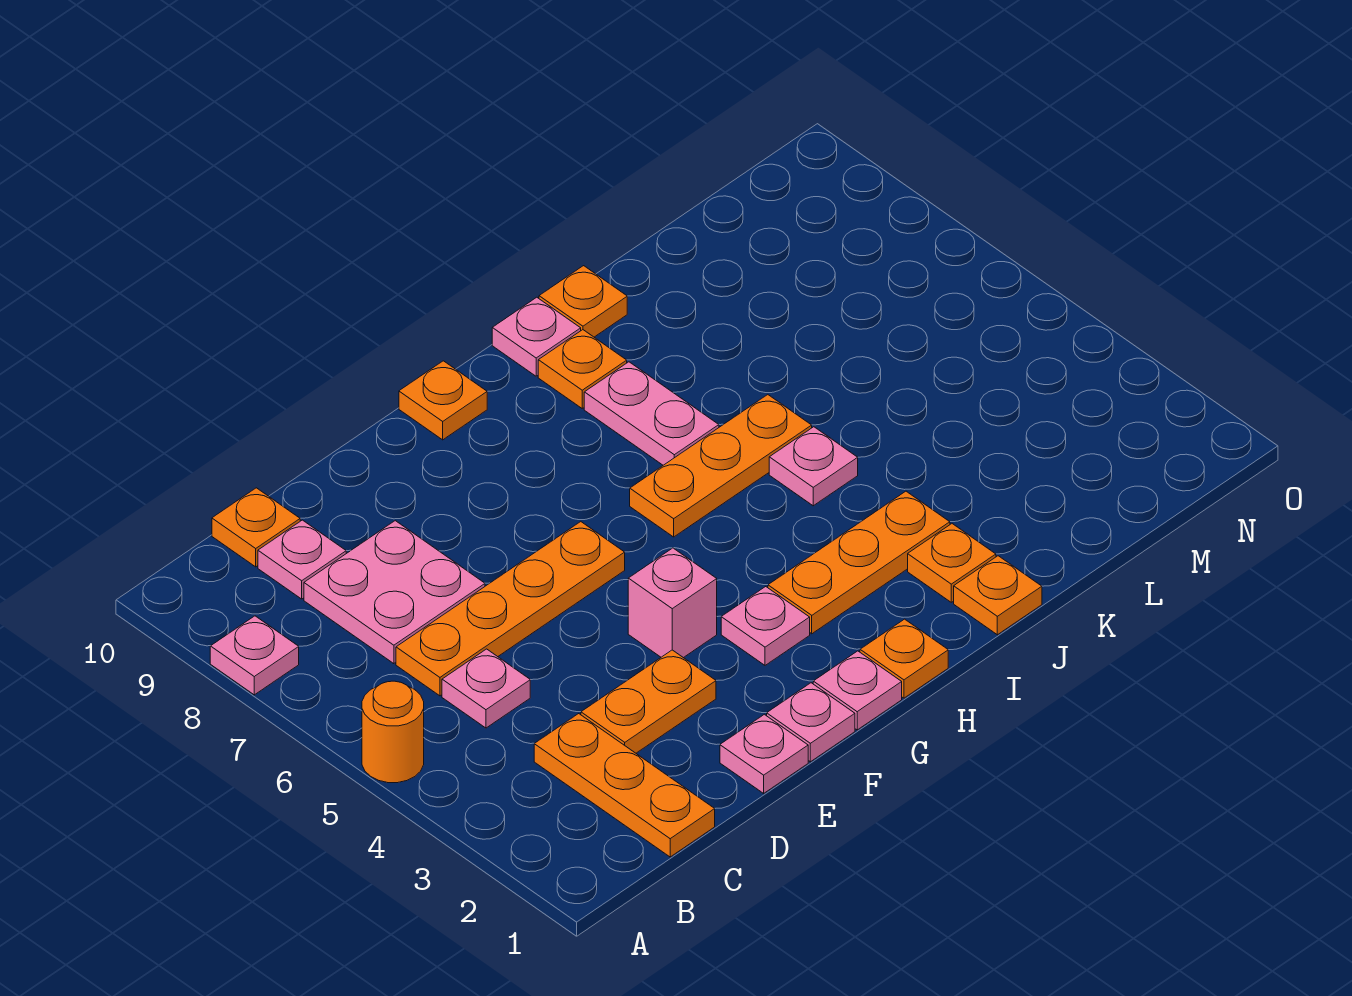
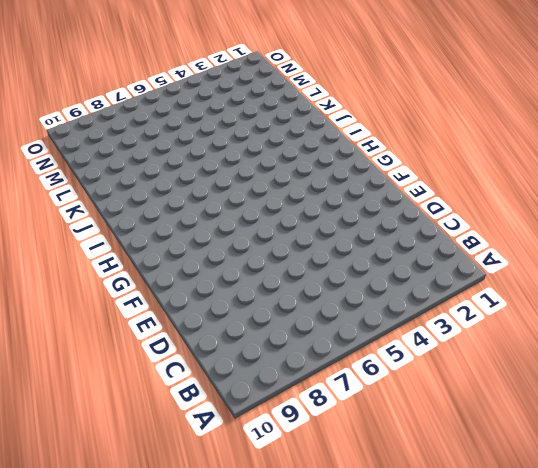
none -> orange round brick A5 level 1
none -> pink plate A8 level 1
none -> orange plate C1:C3 level 1

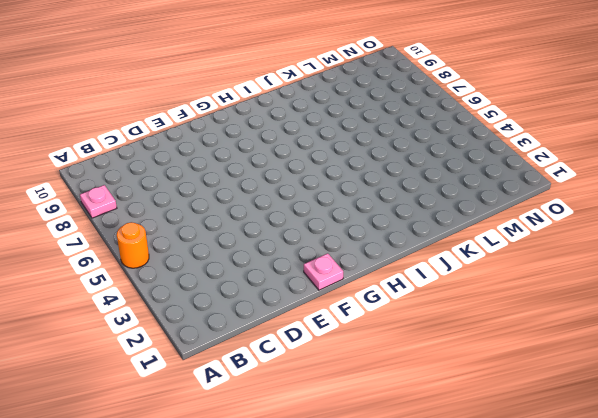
none -> orange plate C1:C3 level 1
none -> pink plate C5 level 1
none -> orange plate C6:F6 level 1

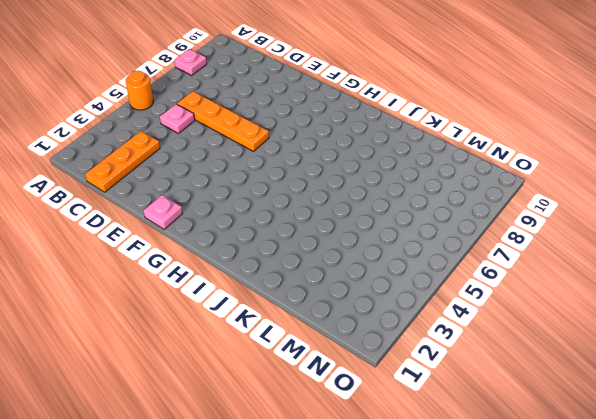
none -> pink plate C7:D8 level 1
none -> pink plate C9 level 1
none -> orange plate C10 level 1

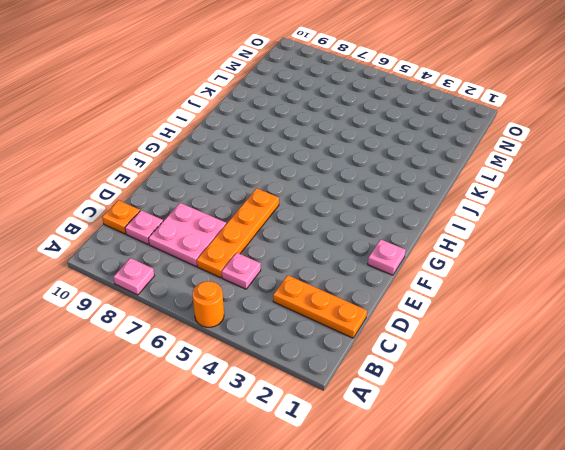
none -> orange plate D3:E3 level 1
none -> pink plate E1 level 1
none -> pink brick F4 level 1

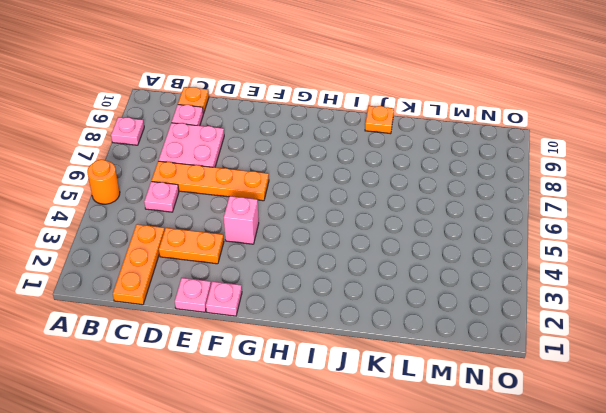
none -> pink plate G1 level 1
none -> pink plate G3 level 1
none -> orange plate G10 level 1

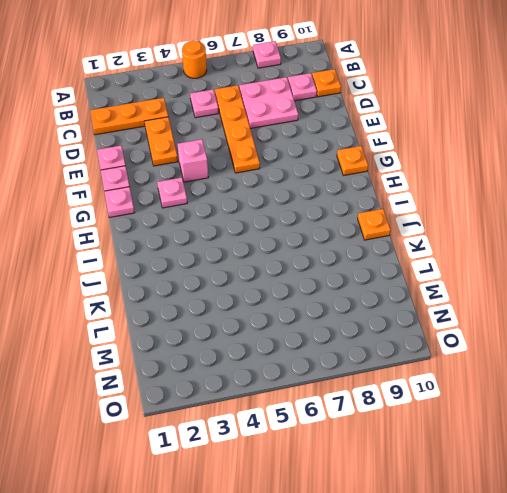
none -> orange plate H1 level 1
none -> orange plate H3:J3 level 1
none -> orange plate H6:J6 level 1

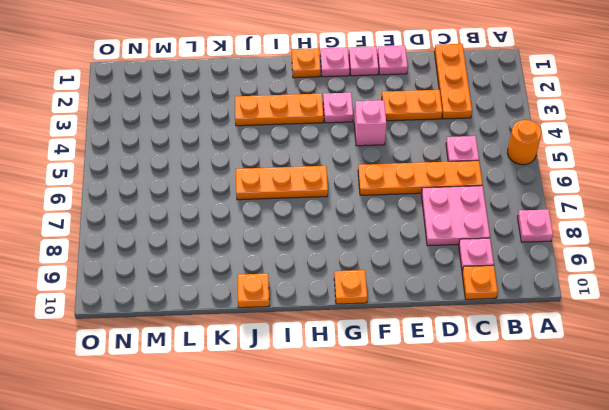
none -> pink plate I7:I8 level 1
none -> orange plate I9 level 1
none -> pink plate I10 level 1

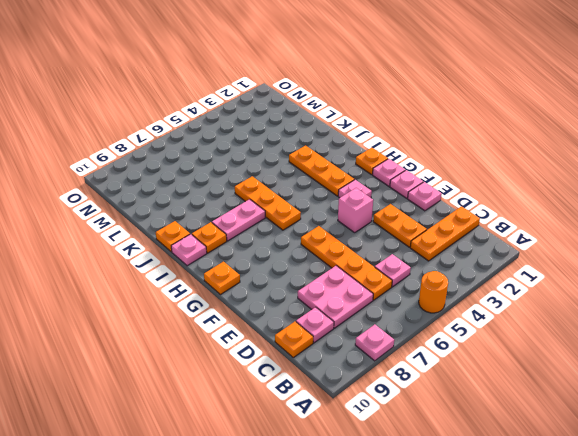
none -> orange plate J1 level 1
none -> orange plate J2 level 1
none -> pink plate J5 level 1

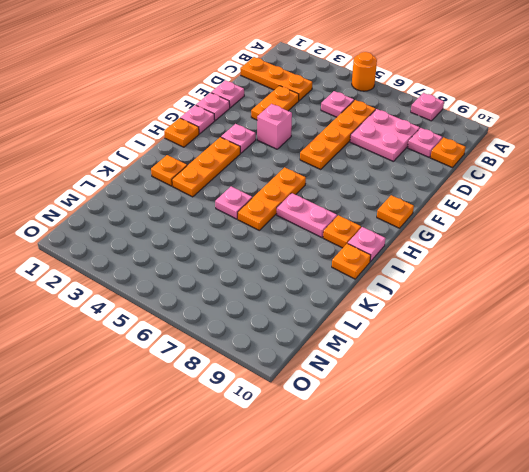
none -> orange plate J1 level 1

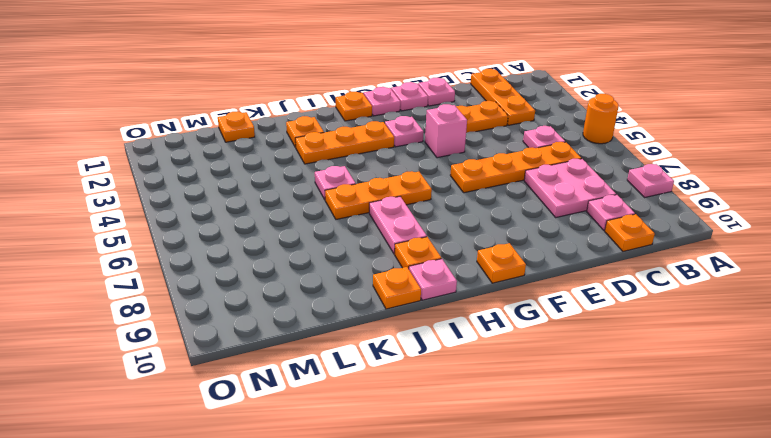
orange plate L1 level 1 -> orange plate J1 level 1

